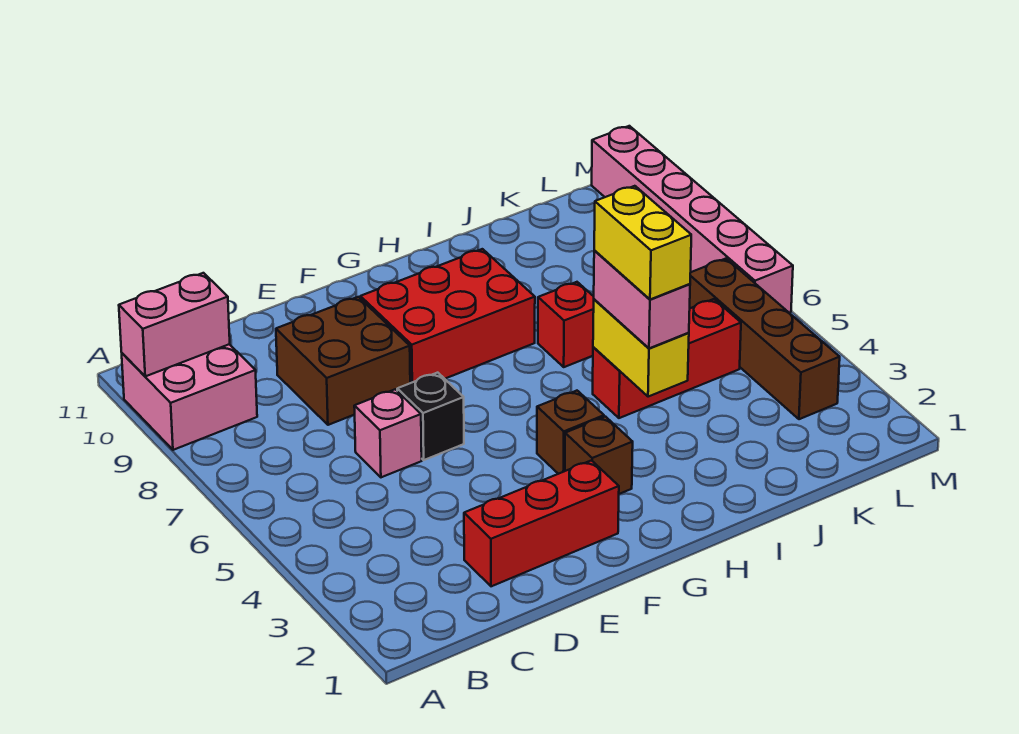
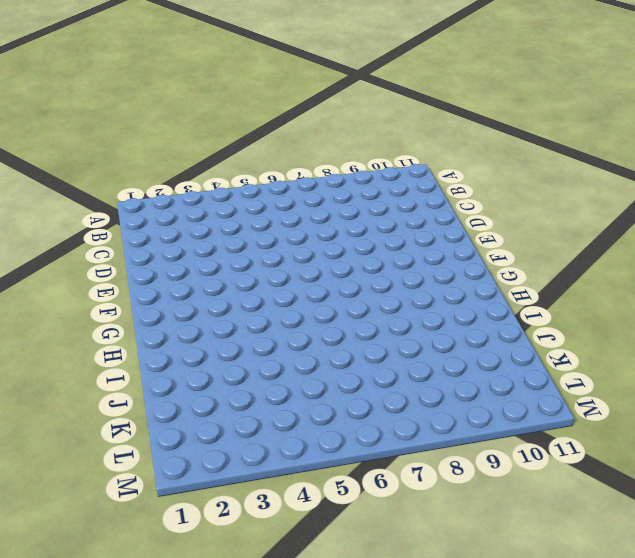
none -> pink brick A9:B10 level 1
none -> red brick D2:F2 level 1
none -> pink brick D6 level 1

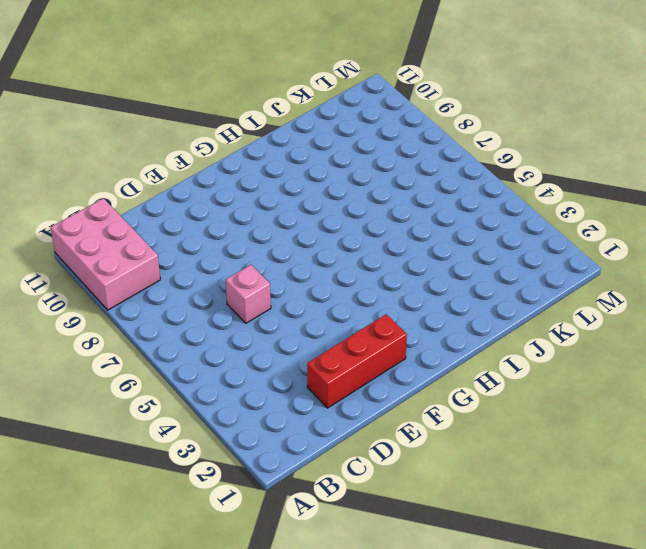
pink brick A9:B11 level 1 -> pink brick A9:B10 level 1
none -> brown brick D8:E9 level 1
none -> black brick E6 level 1
none -> red brick F8:H9 level 1

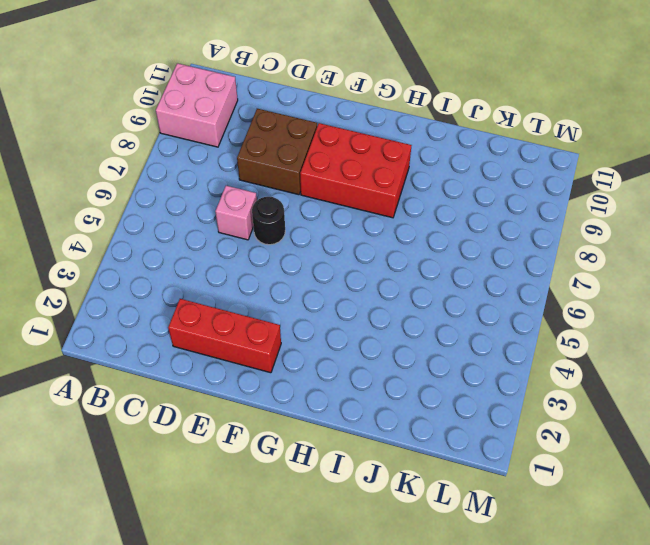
black round brick E6 level 1 -> black brick E6 level 1
none -> brown brick G3 level 1
none -> brown brick G4 level 1
none -> red brick I5:K5 level 1

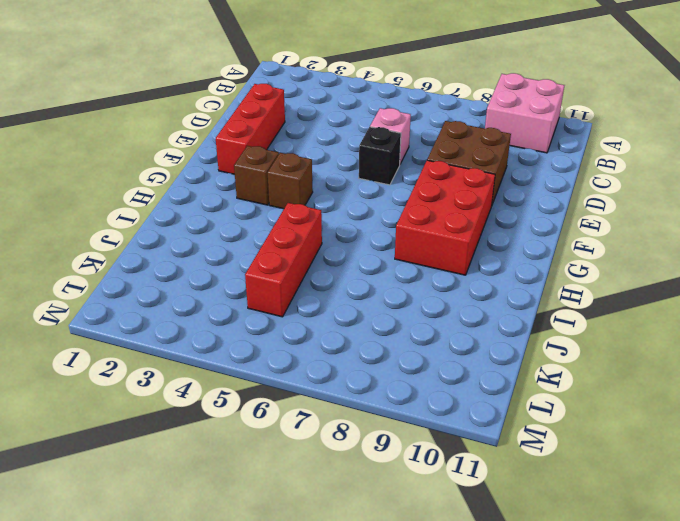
none -> red brick I7 level 1
none -> brown brick L3:L6 level 1
none -> pink brick M6:M11 level 1

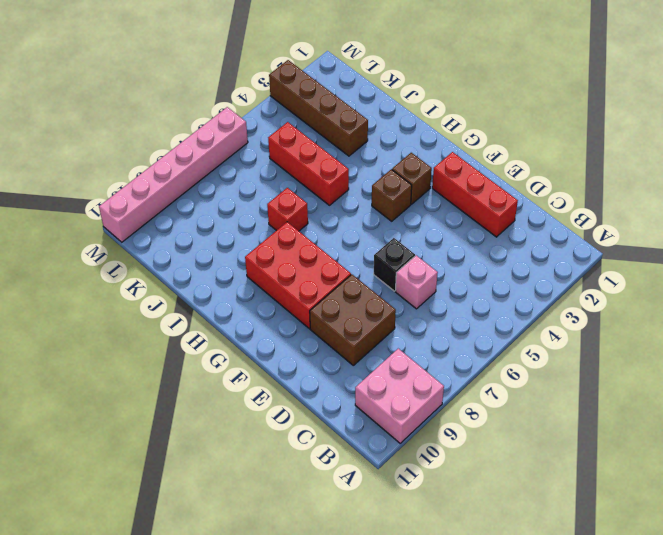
brown brick J3:M3 level 1 -> brown brick L3:L6 level 1
none -> pink brick A10:B10 level 2
none -> yellow brick I4:I5 level 2
none -> pink brick I4:I5 level 3

